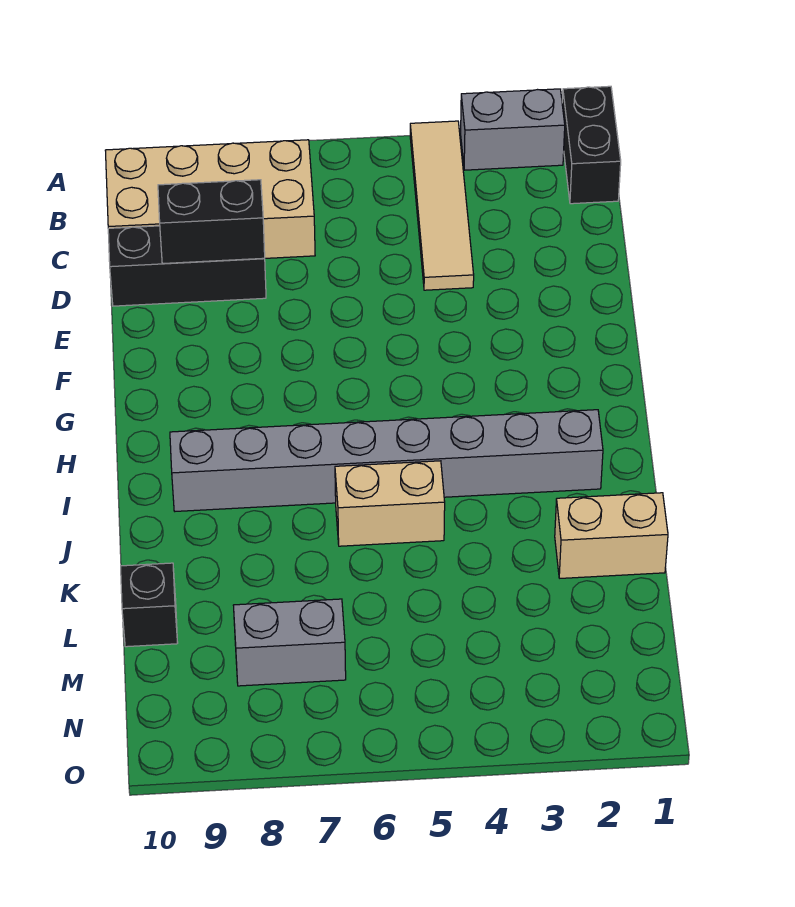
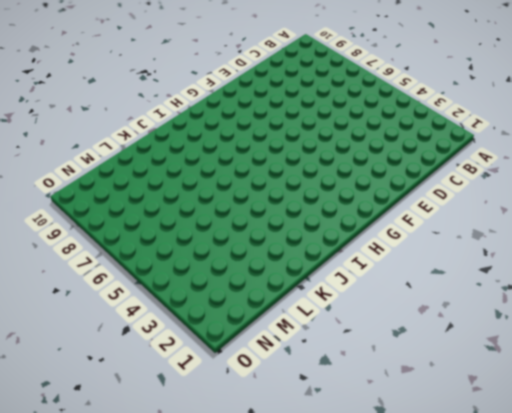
none -> black brick A1:B1 level 1
none -> grey brick A2:A3 level 1

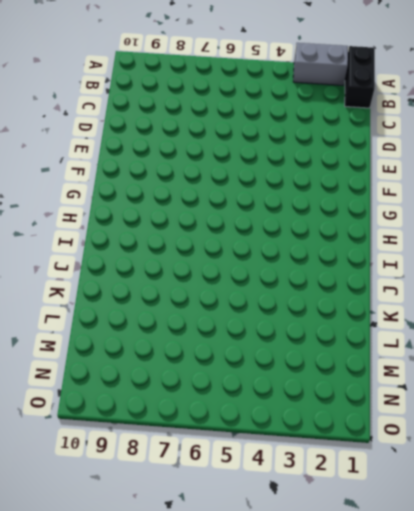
none -> tan tile A4:D4 level 1
none -> tan brick B7:C10 level 1

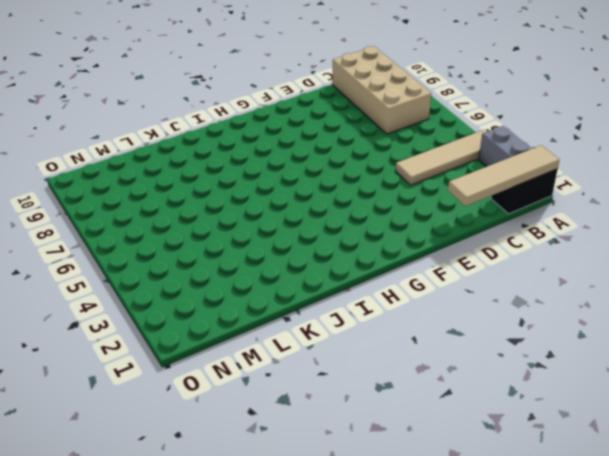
tan tile A1:D1 level 2 -> none
none -> black brick D8:D10 level 1
none -> grey brick I2:I9 level 1

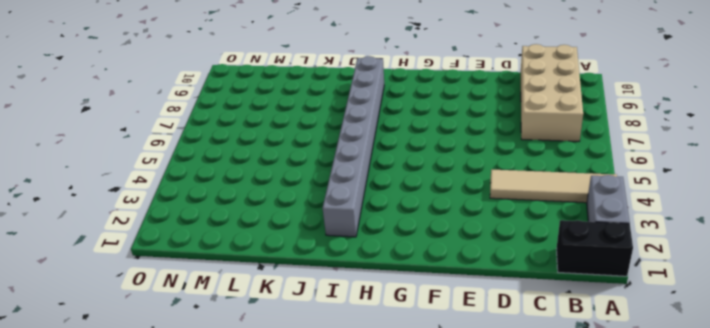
none -> black brick D8:D10 level 1
none -> tan brick J5:J6 level 1

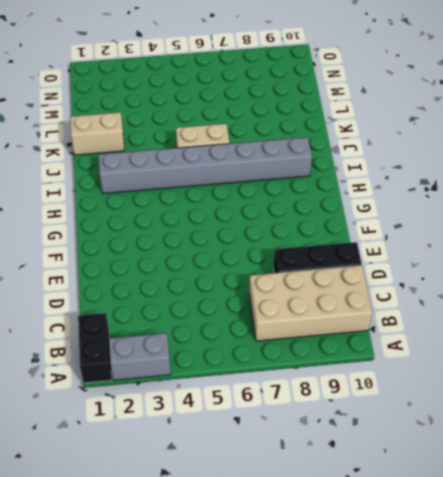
none -> tan tile A4:D4 level 1
none -> black brick L10 level 1

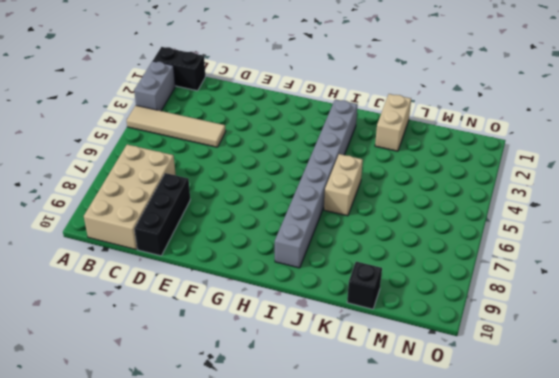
none -> grey brick M7:M8 level 1
none -> black brick D8:D9 level 2

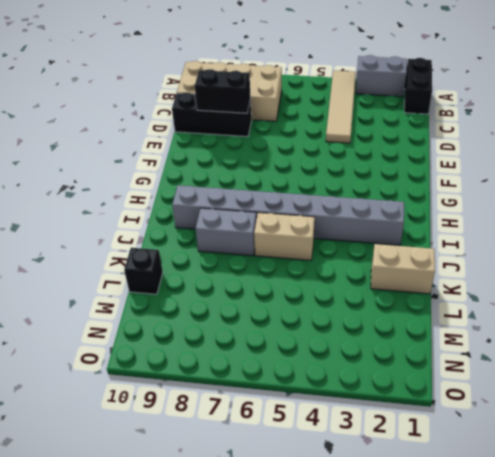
grey brick J7:J8 level 1 -> grey brick M7:M8 level 1

